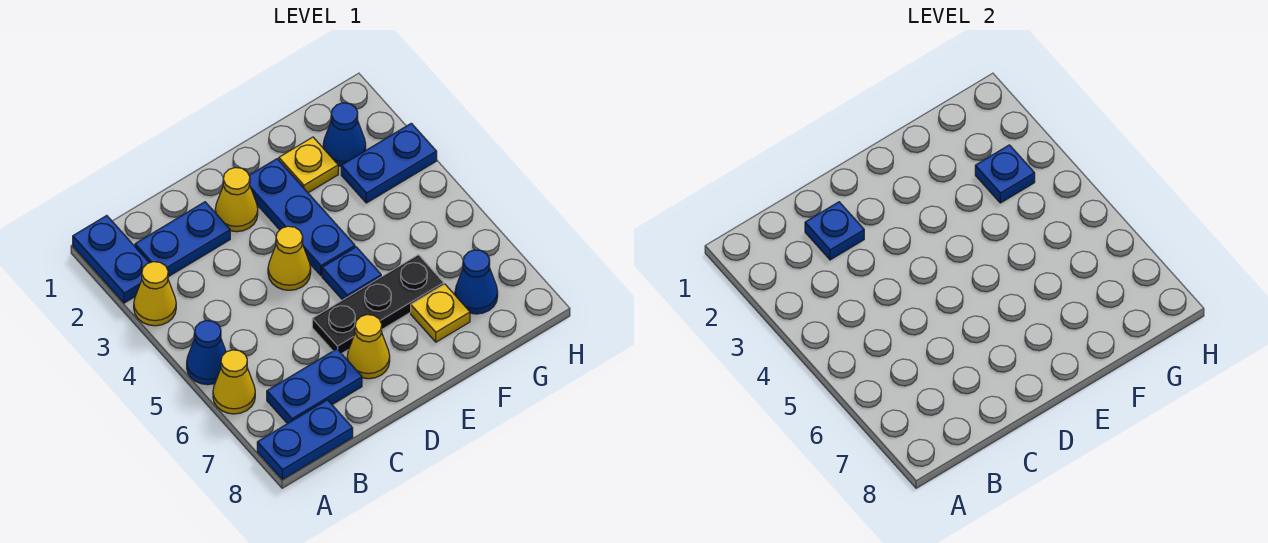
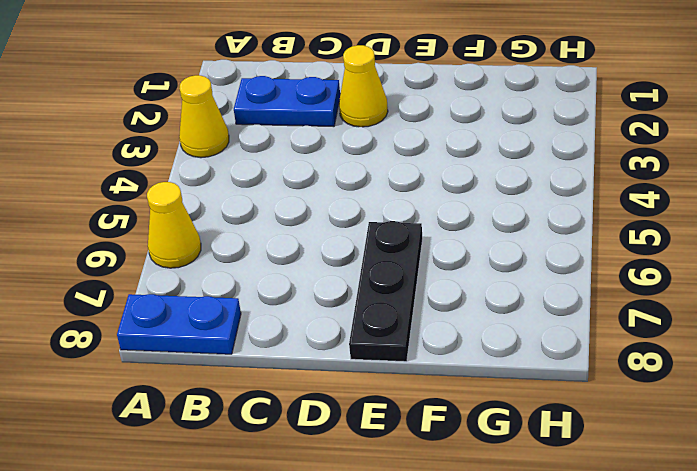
black plate E6:E8 level 1 -> black plate D6:F6 level 1
none -> blue plate A1:A2 level 1
none -> blue cone A5 level 1
none -> blue plate B7:C7 level 1

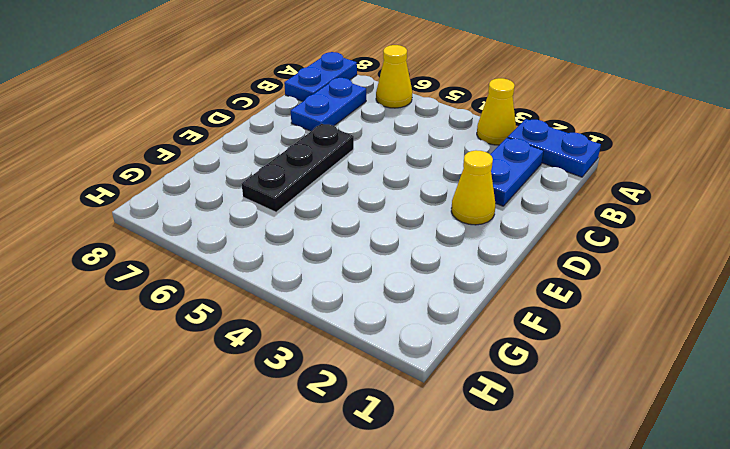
none -> blue cone A5 level 1
none -> yellow cone D4 level 1
none -> yellow cone D7 level 1

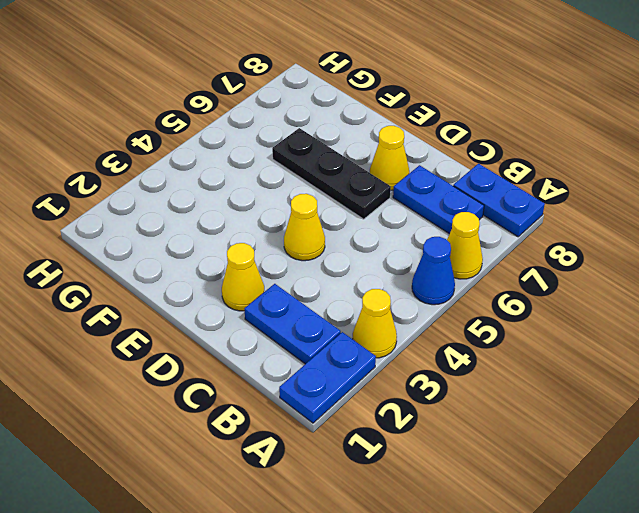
none -> blue plate E2:E4 level 1
none -> blue plate E5 level 1
none -> yellow plate F2 level 1

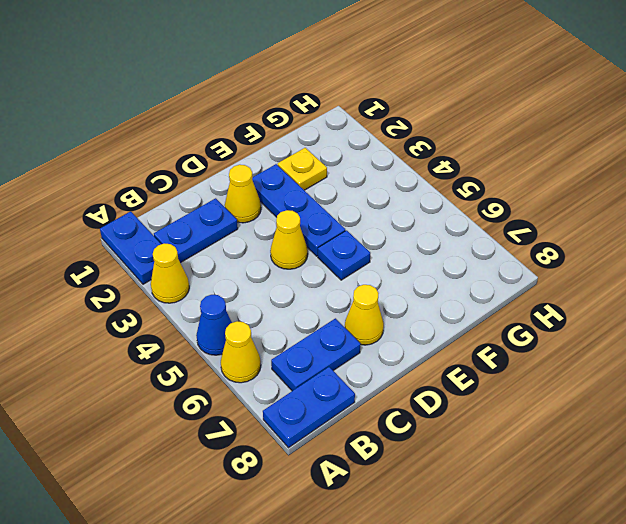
none -> black plate D6:F6 level 1
none -> yellow plate F7 level 1
none -> blue cone G2 level 1

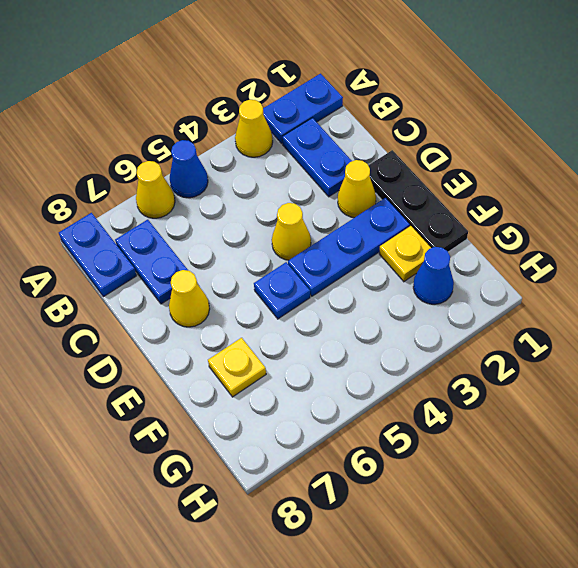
black plate D1:F1 level 1 -> black plate D6:F6 level 1
none -> blue plate G3:H3 level 1
none -> blue cone G7 level 1
none -> blue plate C2 level 2

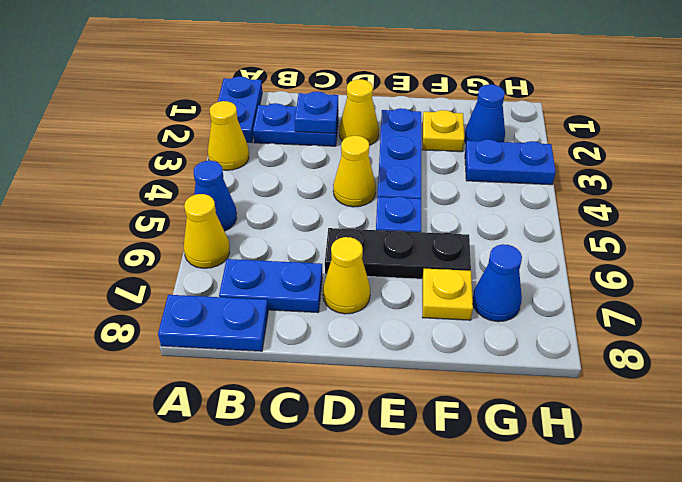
none -> blue plate G3 level 2

